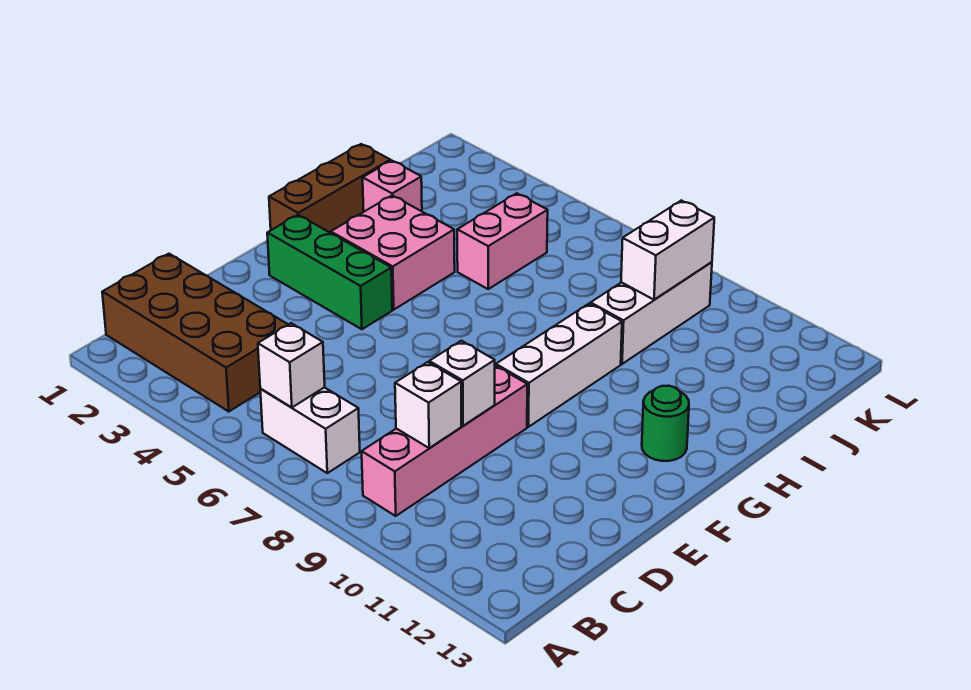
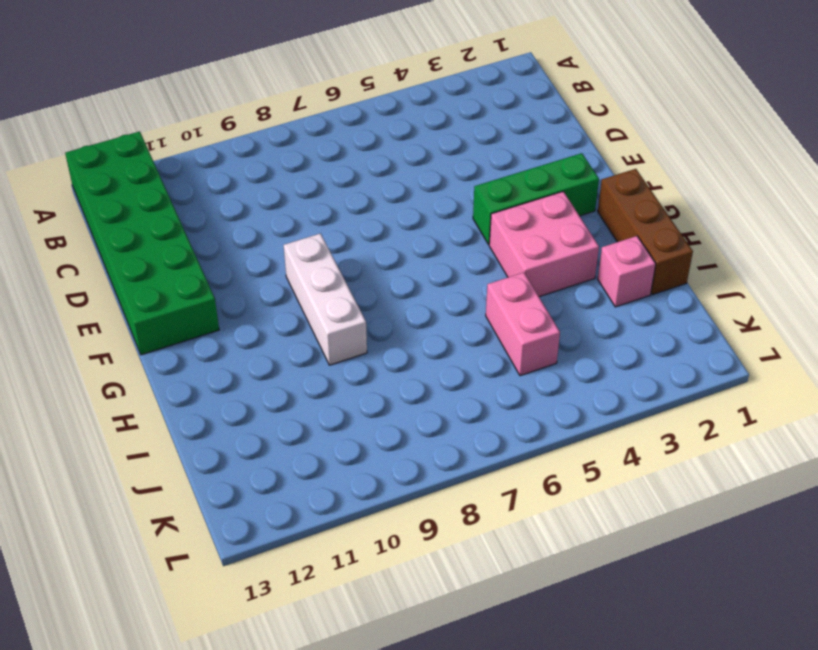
green brick A12:F13 level 1 -> none
none -> brown brick B1:C4 level 1
none -> white brick B6:B7 level 1
none -> pink brick B9:E9 level 1

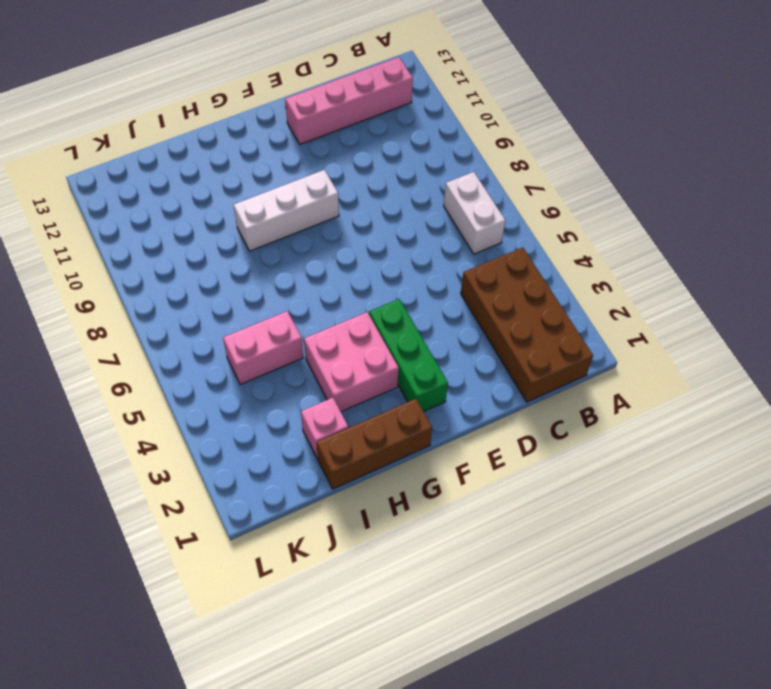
pink brick B12:E12 level 1 -> pink brick B9:E9 level 1
none -> green round brick G12 level 1
none -> white brick I9:K9 level 1
none -> white brick B6 level 2

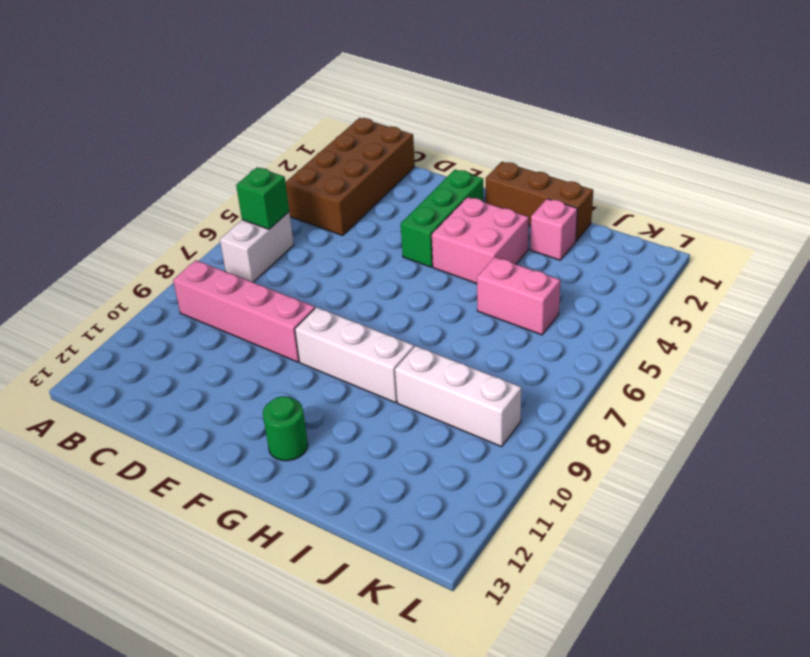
green brick B6 level 2 -> white brick B6 level 2
none -> white brick C9 level 2
none -> white brick D9 level 2
none -> white brick J9:K9 level 2

